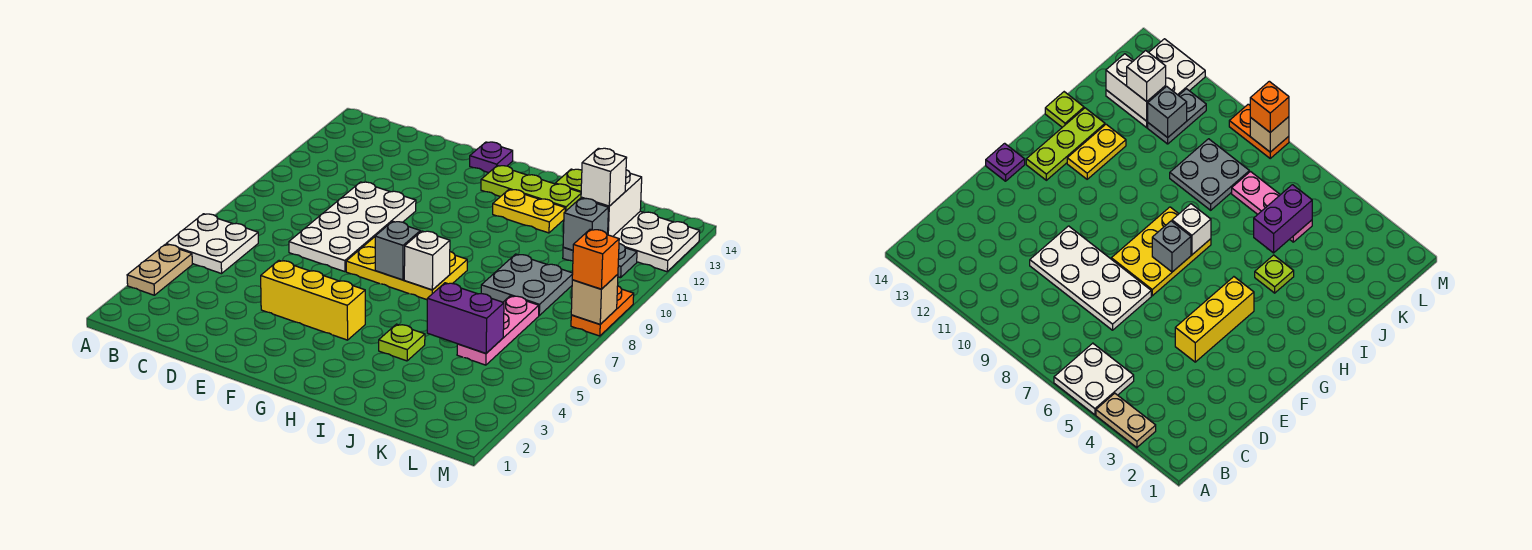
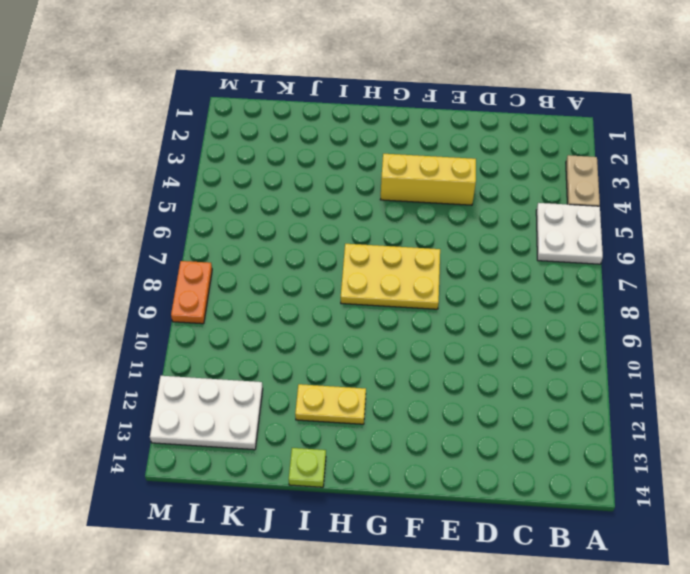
none -> white plate D7:E10 level 1
none -> purple plate F14 level 1
none -> lime plate G13:I13 level 1

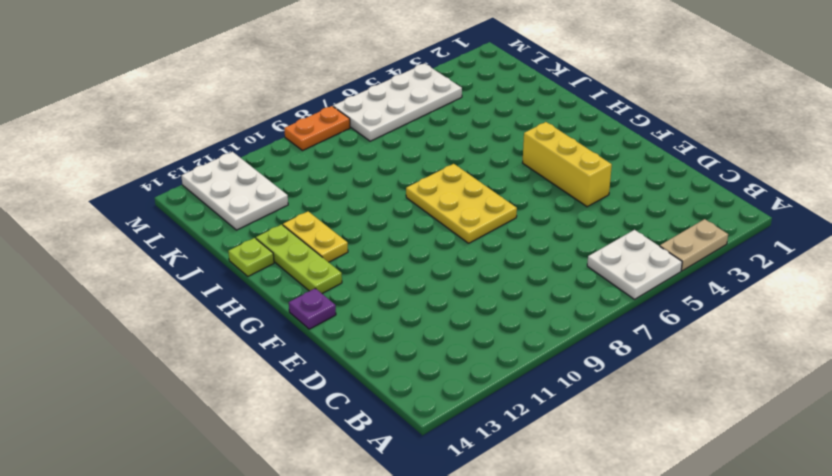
white plate L4:M7 level 1 -> white plate D7:E10 level 1
none -> lime plate I4 level 1
none -> grey plate J8:K9 level 1
none -> pink plate K5:K7 level 1

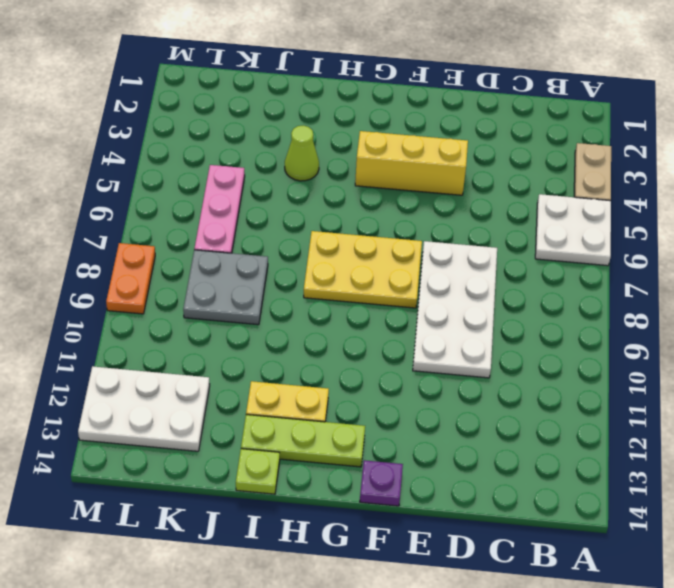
lime cone I4 level 1 -> lime plate I4 level 1
none -> grey plate K11:L11 level 1
none -> grey brick G7 level 2
none -> white brick H7 level 2

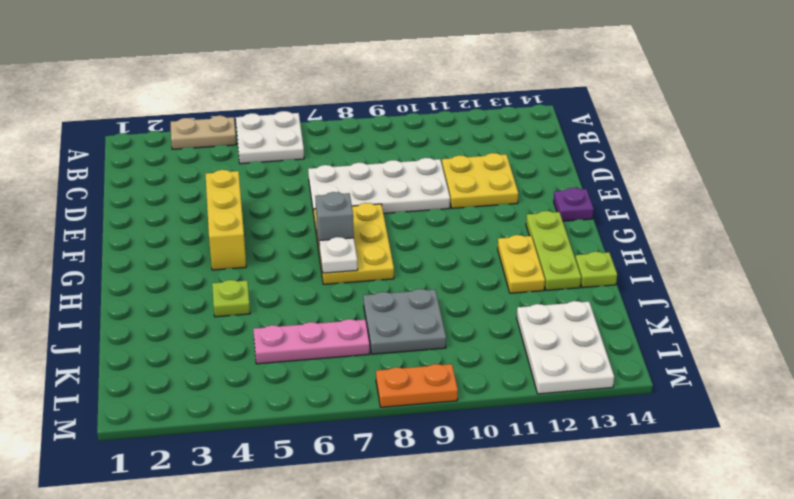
yellow plate D11:E12 level 1 -> none
white plate H7 level 2 -> white brick H7 level 2
none -> grey plate K11:L11 level 1
none -> purple brick J5:K5 level 2
none -> grey brick K11 level 2

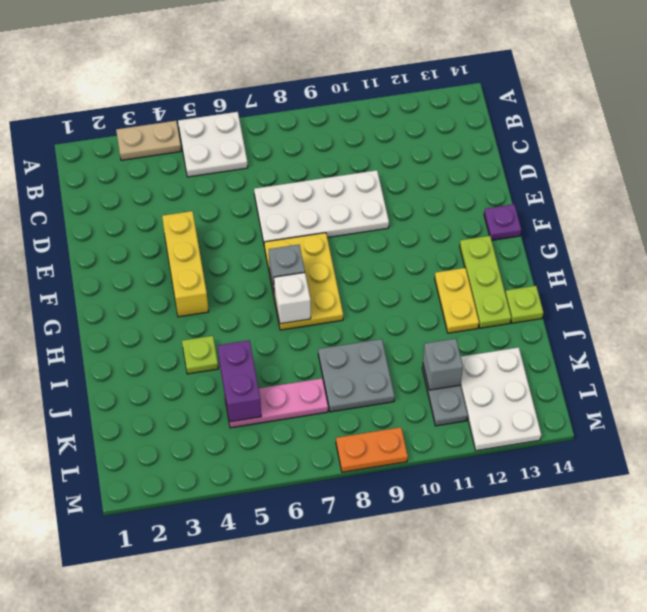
none -> white brick K12:K13 level 2
none -> tan brick M8 level 2
none -> white brick K12 level 3

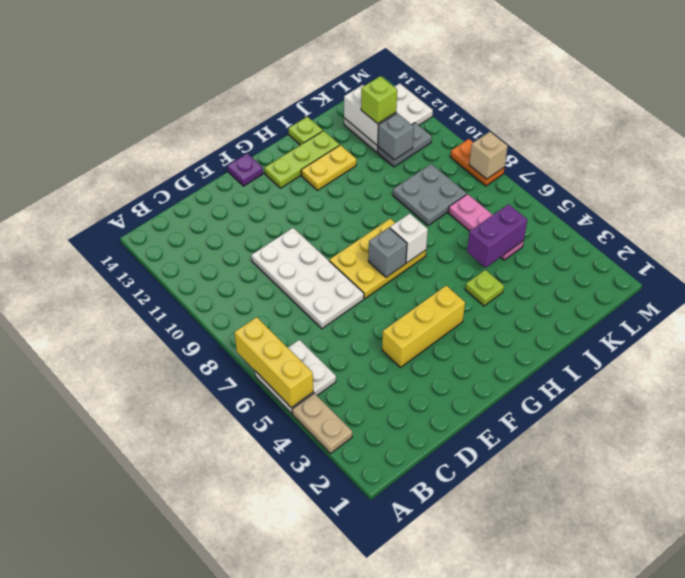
yellow brick A5:A7 level 2 -> none
lime brick K12 level 3 -> white brick K12 level 3
none -> orange brick M8 level 3

